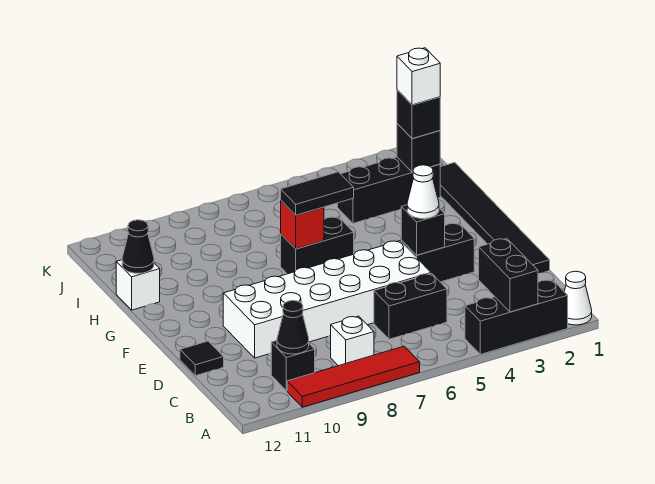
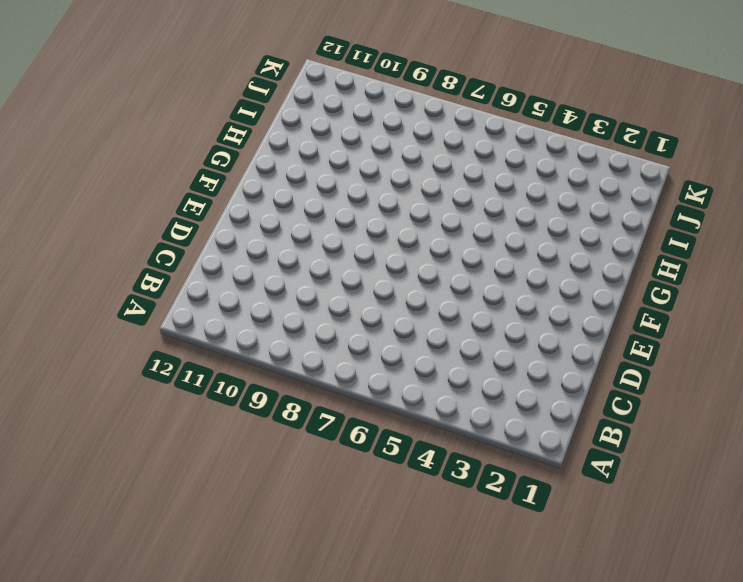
none -> white cone A1 level 1
none -> black brick A2:A4 level 1
none -> red tile A7:A10 level 1

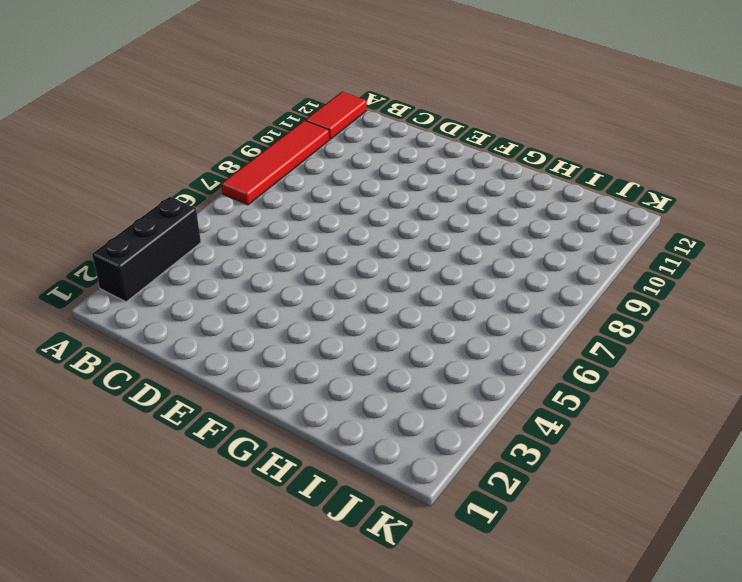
red tile A11:A12 level 1 -> none
none -> white cone A1 level 1
none -> white brick B8 level 1
none -> black brick B10 level 1

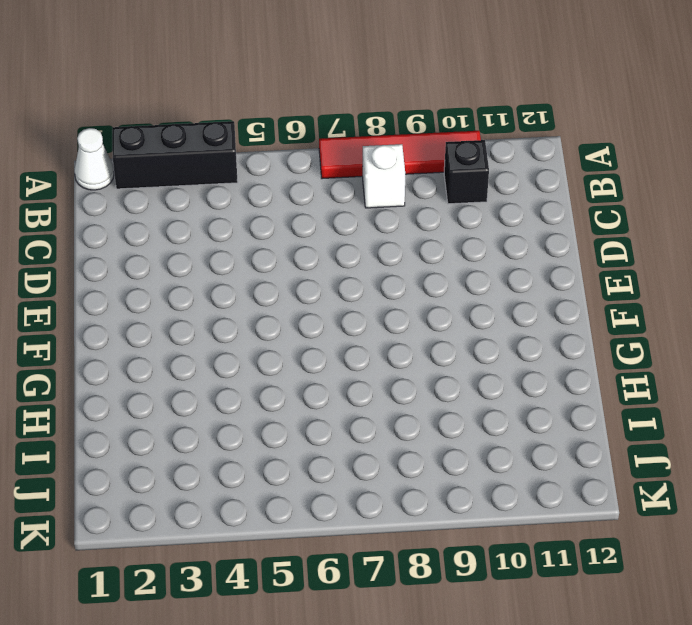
none -> black brick C5:C6 level 1
none -> black tile D1:I1 level 1
none -> white brick D5:E10 level 1

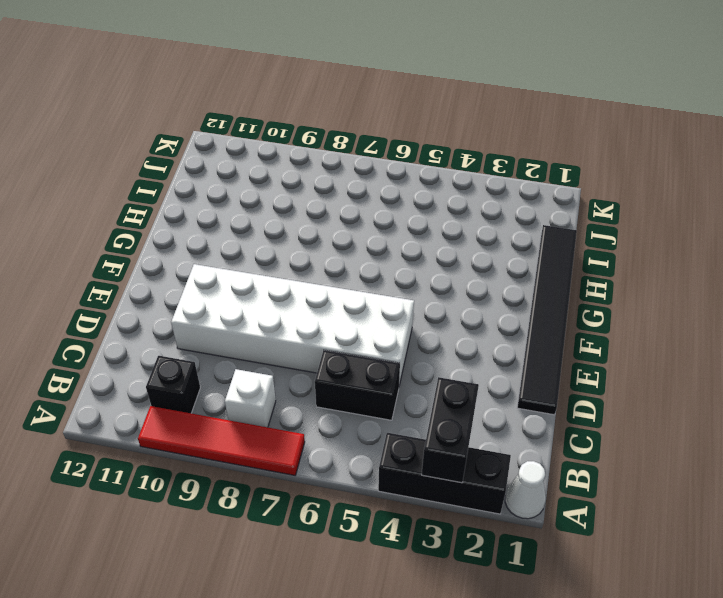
none -> black tile D12 level 1
none -> black brick E3:E4 level 1
none -> black brick G6:G7 level 1

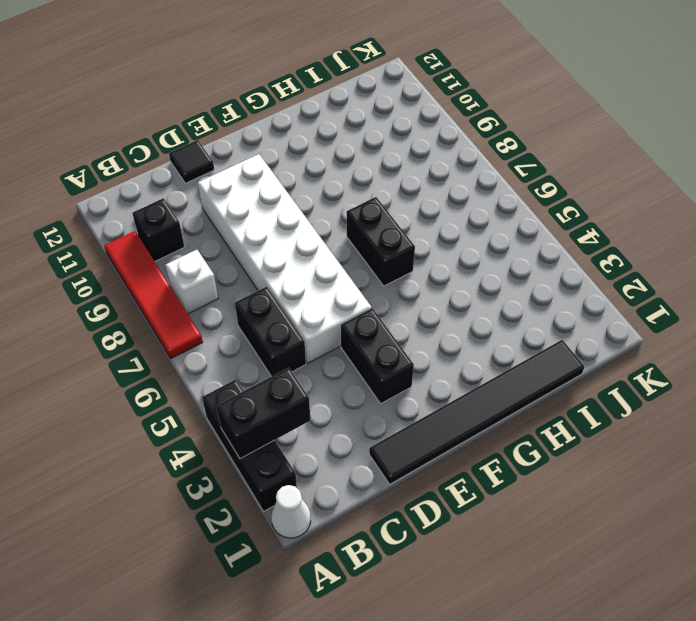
none -> white brick H12 level 1
none -> black brick I2:I4 level 1
none -> black cone B10 level 2

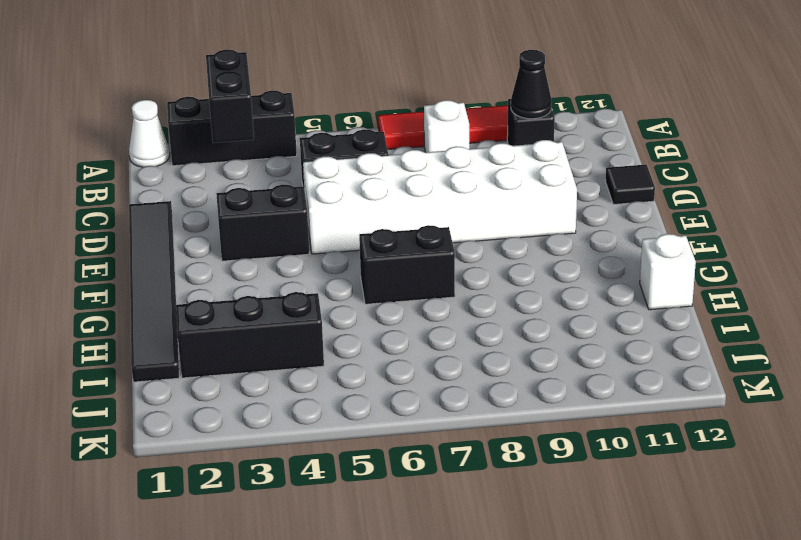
none -> black brick E4 level 2
none -> red brick G7 level 2
none -> black cone H12 level 2

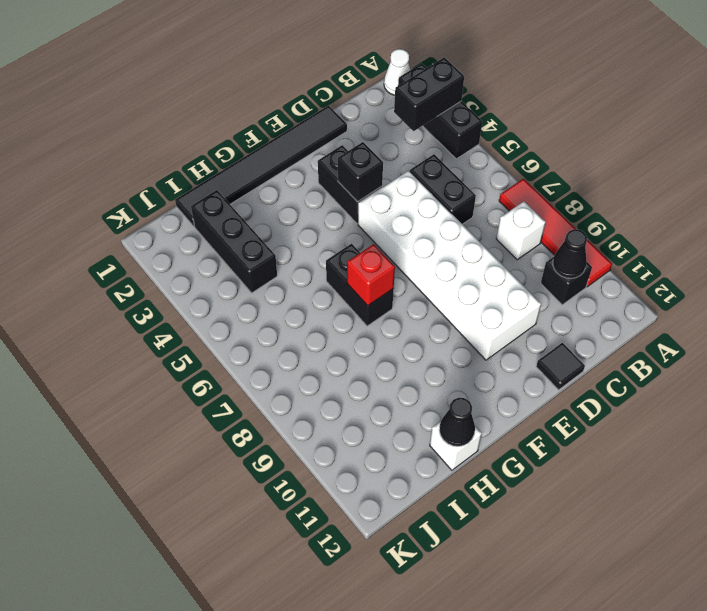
none -> black brick I2 level 2
none -> white cone E4 level 3
none -> black tile G6:G7 level 3

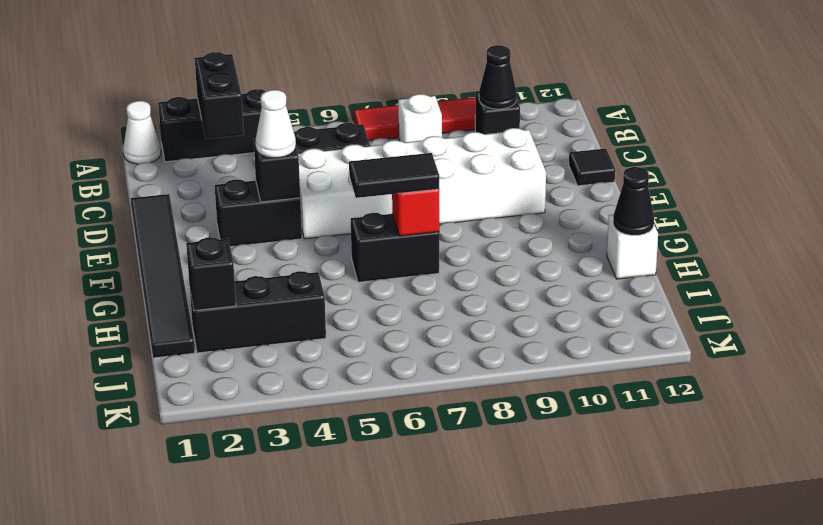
none -> black brick I2 level 3
none -> white brick I2 level 4

